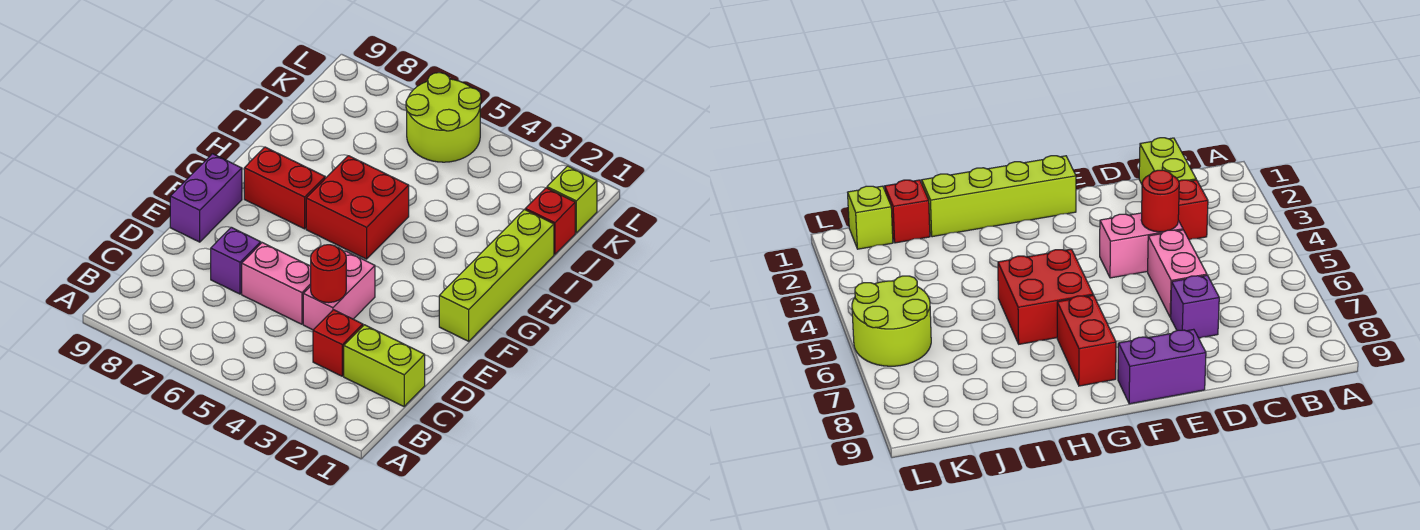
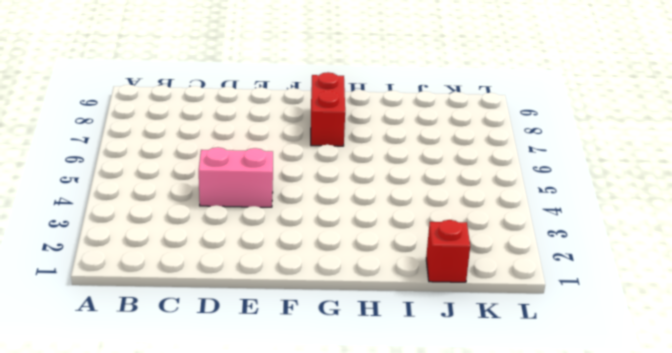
none -> lime brick C1:C2 level 1
none -> red brick C3 level 1
none -> pink brick D5:D6 level 1

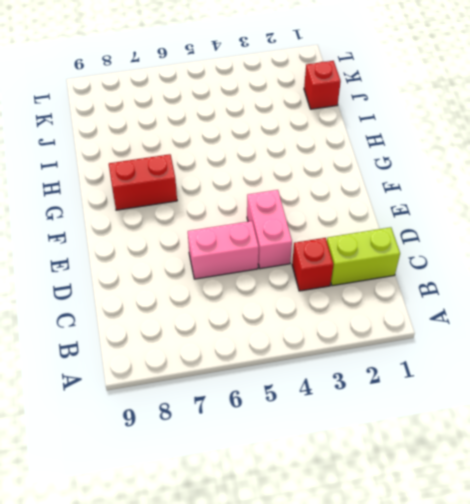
none -> purple brick D7 level 1
none -> purple brick E9:F9 level 1
none -> lime brick F1:I1 level 1

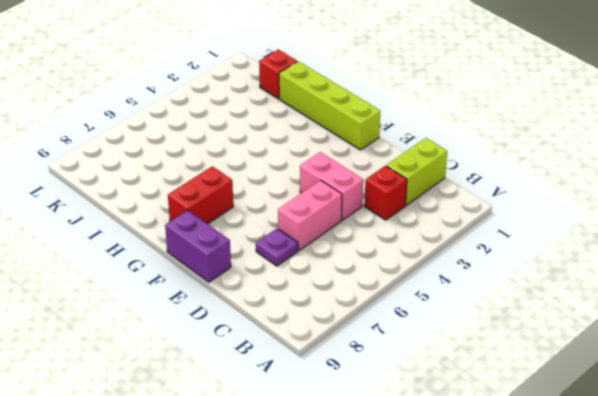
purple plate D7 level 1 -> purple brick D7 level 1
none -> red brick G5:H6 level 1
none -> lime brick K1 level 1
none -> lime round brick K5:L6 level 1

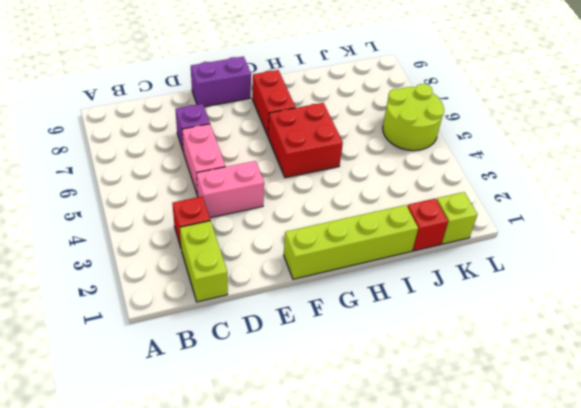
none -> red round brick D4 level 2

